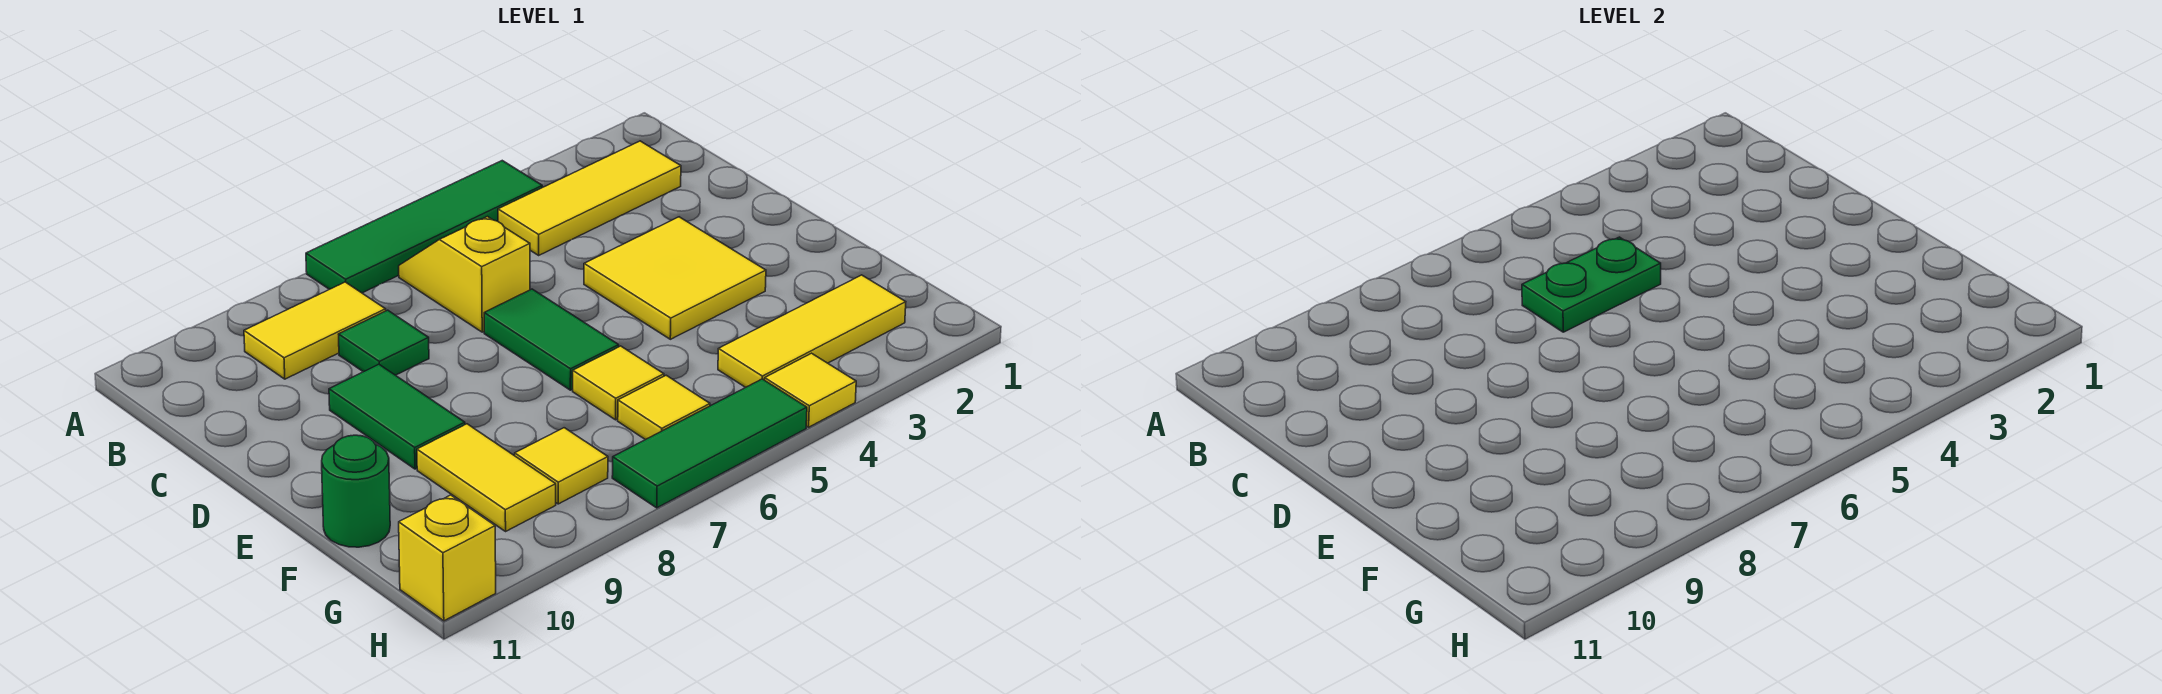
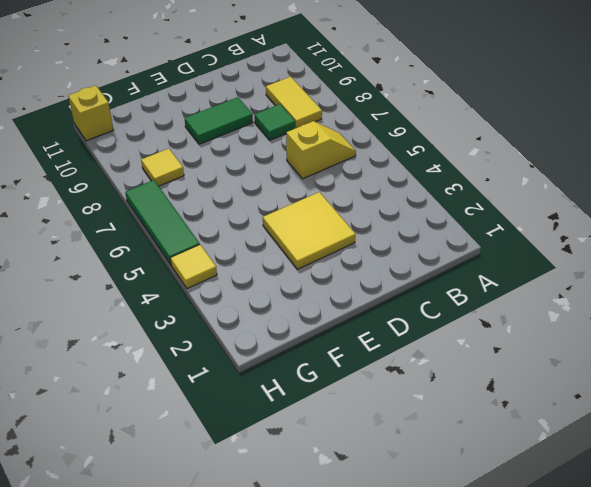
none -> green tile A4:A7 level 1
none -> yellow tile B2:B4 level 1
none -> green tile D6:E6 level 1

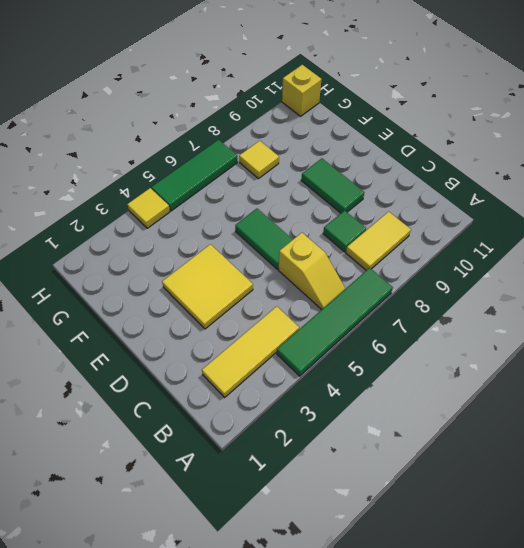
none -> yellow tile F6 level 1
none -> yellow tile F9:G9 level 1
none -> green round brick F11 level 1

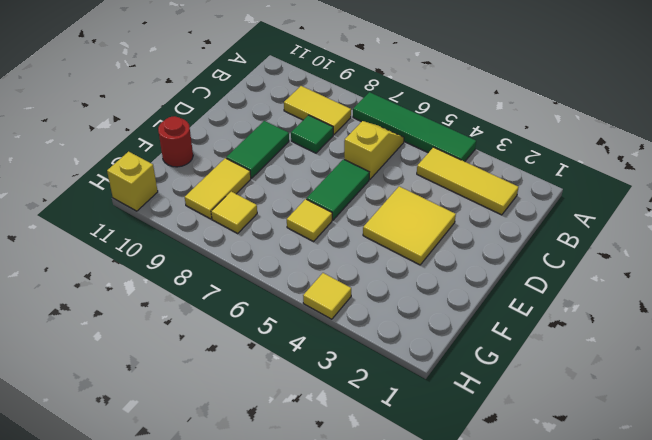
red round brick F11 level 1 -> green round brick F11 level 1
none -> yellow tile G2:G4 level 1
none -> yellow tile G6 level 1
none -> green tile H5:H7 level 1

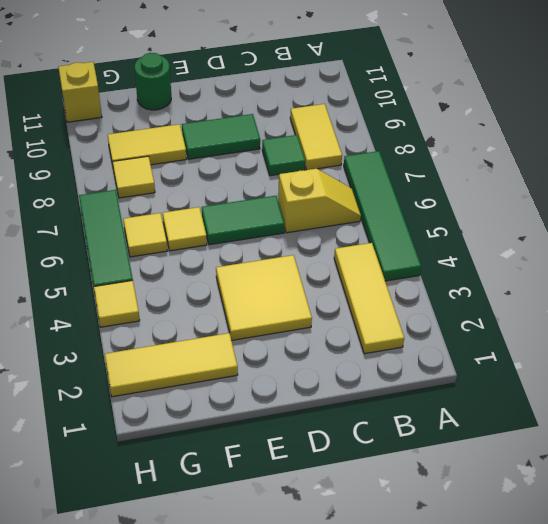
yellow tile F2:H2 level 1 -> yellow tile G2:G4 level 1
none -> green plate C5:C6 level 2

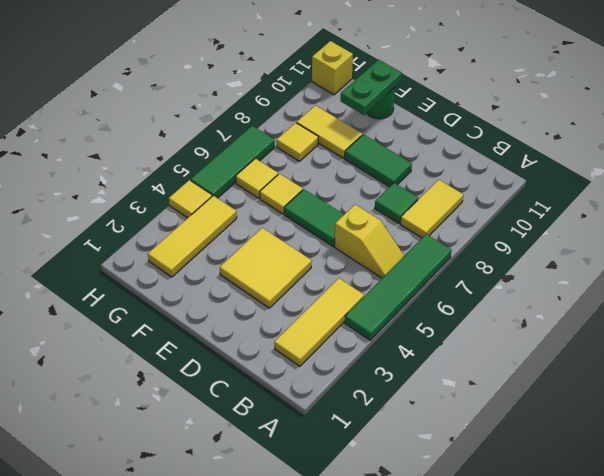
green plate F10:F11 level 2 -> green plate C5:C6 level 2

